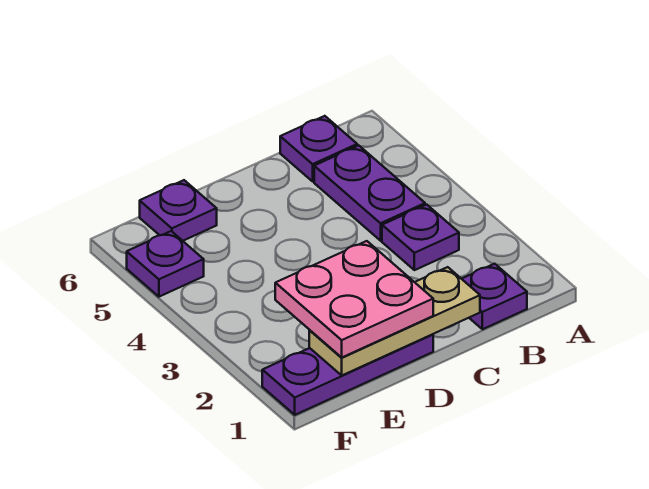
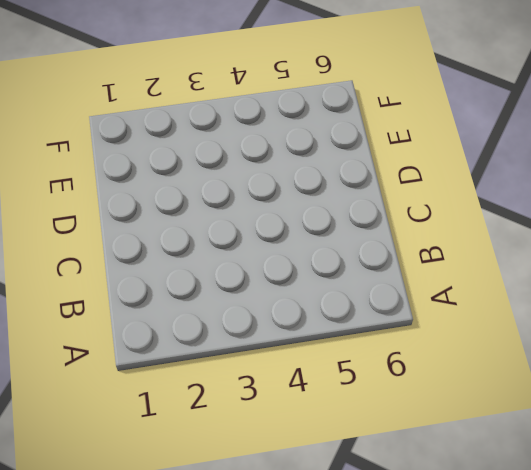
none -> purple plate B1 level 1
none -> purple plate B3 level 1

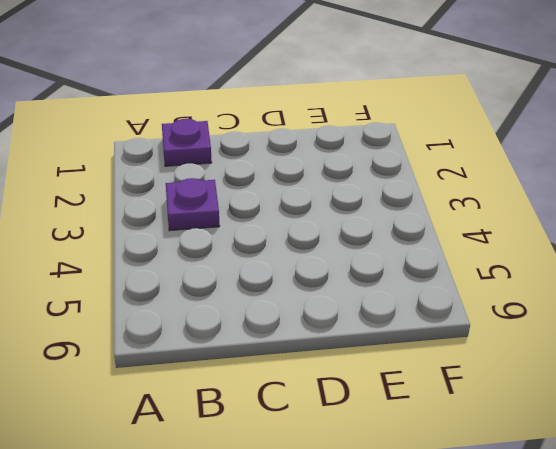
none -> purple plate B4:B5 level 1
none -> purple plate B6 level 1

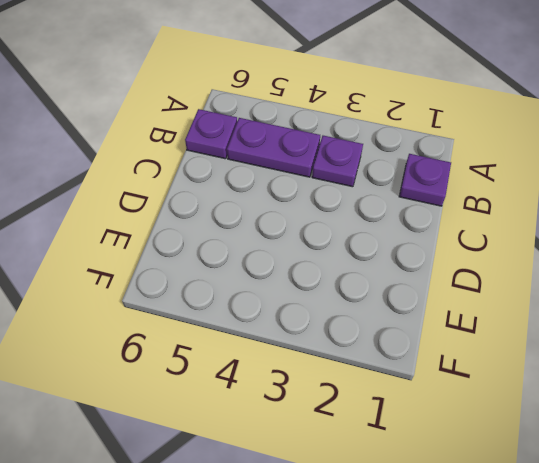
none -> purple plate D1:F1 level 1
none -> purple plate E6 level 1

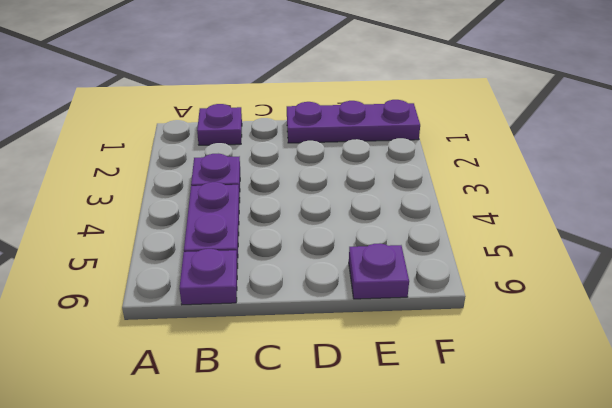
none -> purple plate F5 level 1
none -> tan plate C1:E1 level 2

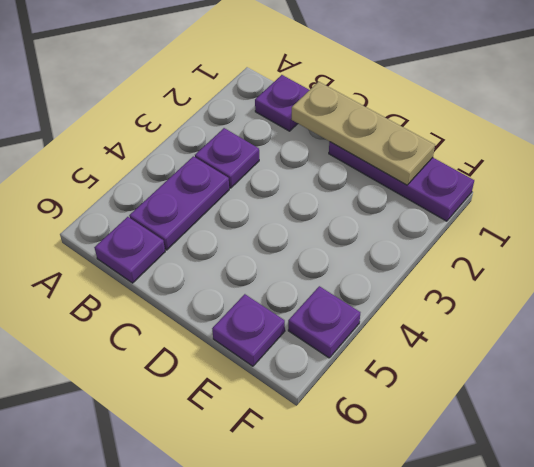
none -> pink plate D1:E2 level 3

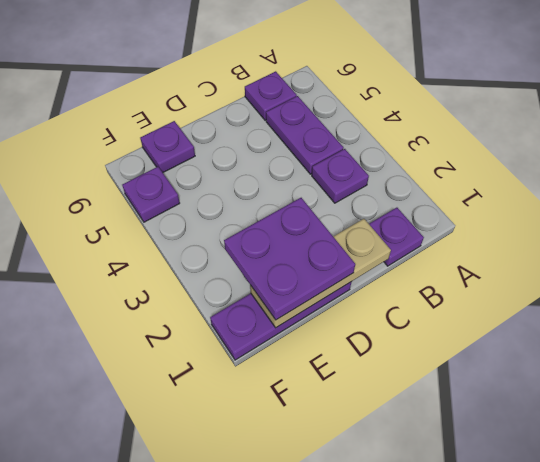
purple plate D1:E2 level 3 -> pink plate D1:E2 level 3

